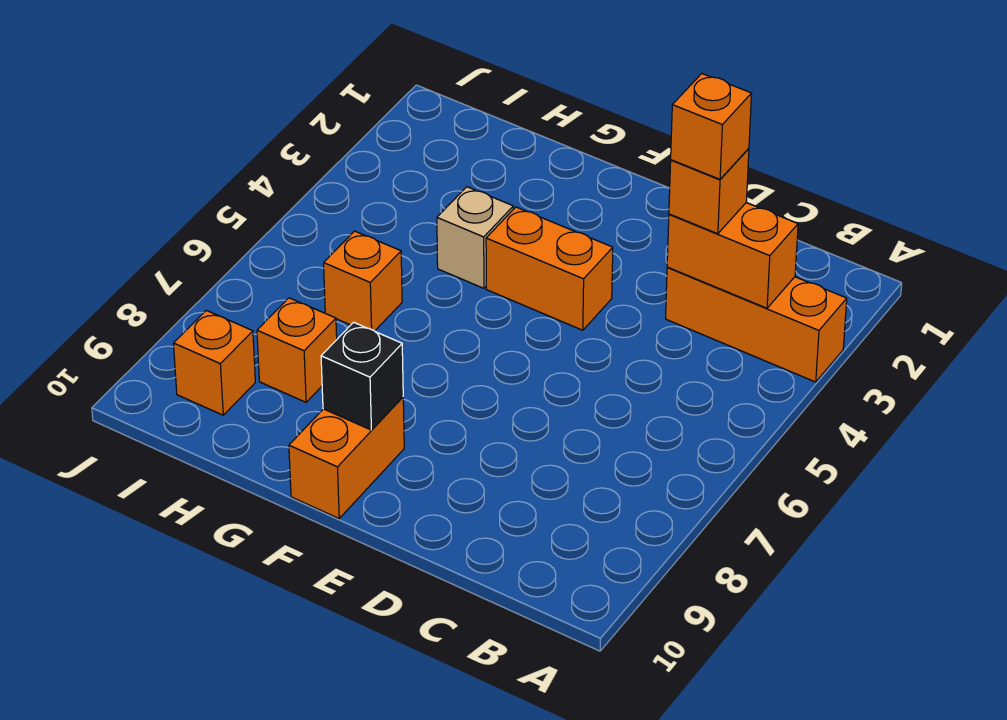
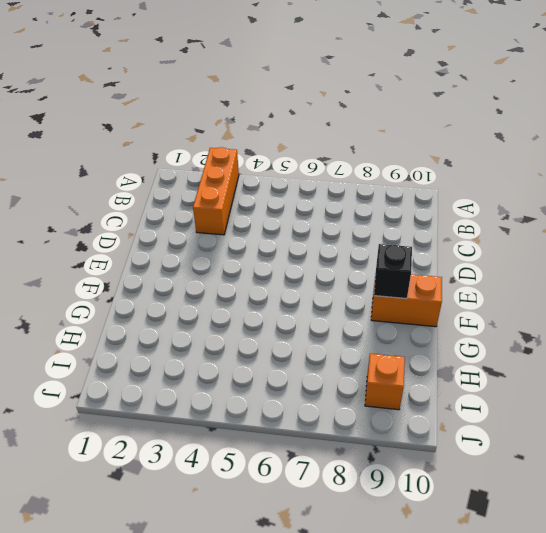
none -> orange brick E4:F4 level 1
none -> tan brick G4 level 1

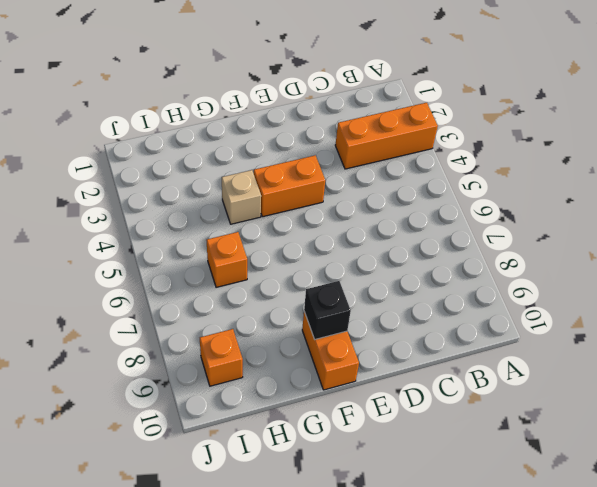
none -> orange brick H8 level 1
none -> orange brick B3:C3 level 2

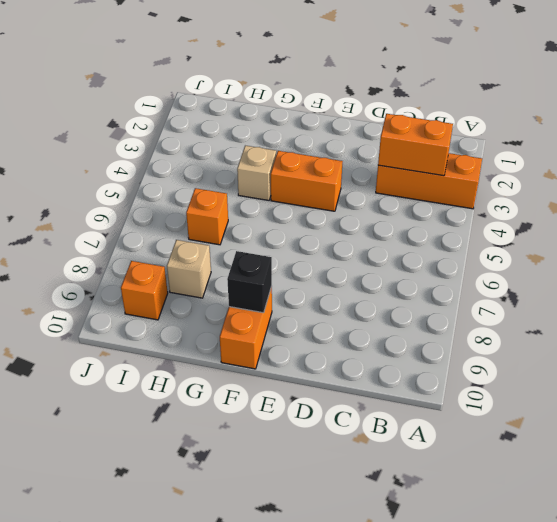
tan brick H8 level 1 -> orange brick H8 level 1
none -> orange brick C3 level 3
none -> orange brick C3 level 4

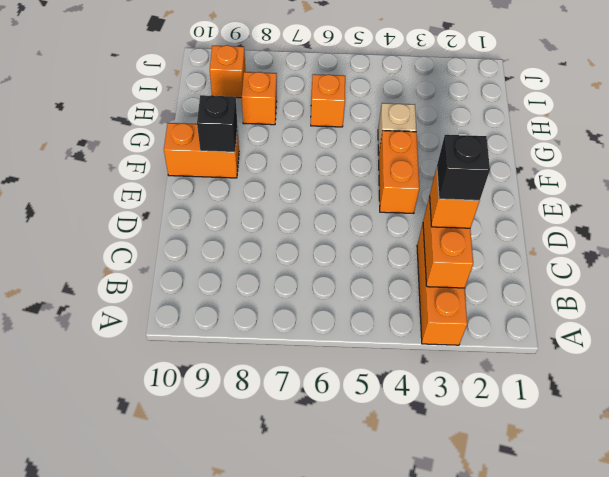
black brick C3 level 4 -> orange brick C3 level 4

